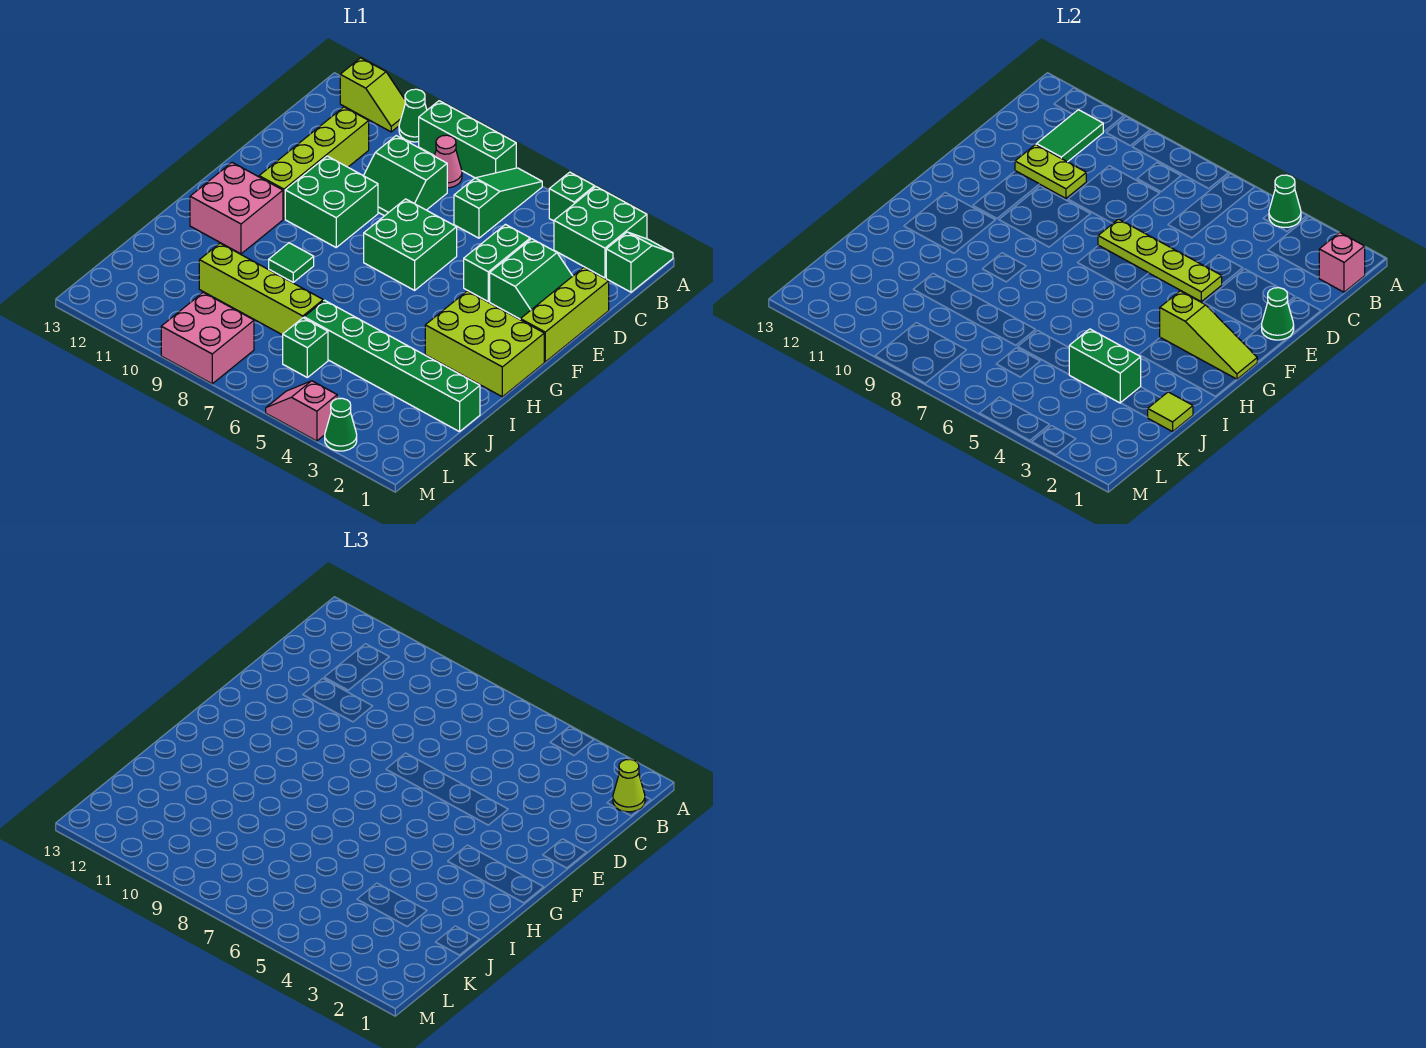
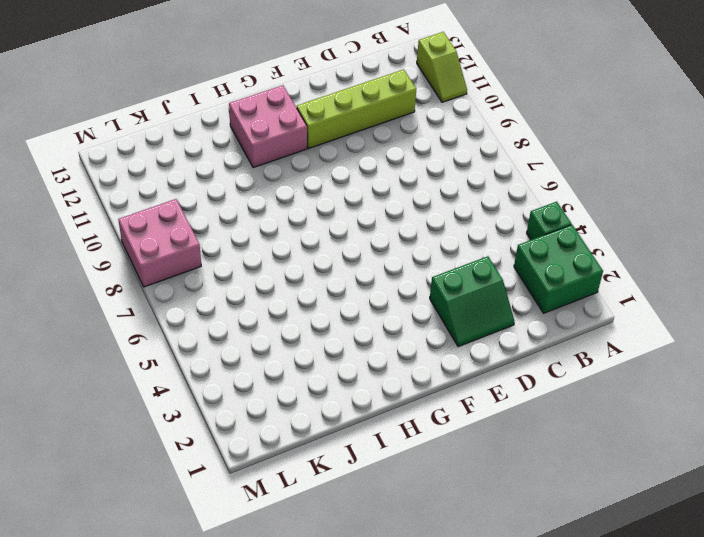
none -> green slope A1:B1 level 1 top B
none -> green slope A6:C6 level 1 top C
none -> green brick A7:A9 level 1
none -> green cone A10 level 1

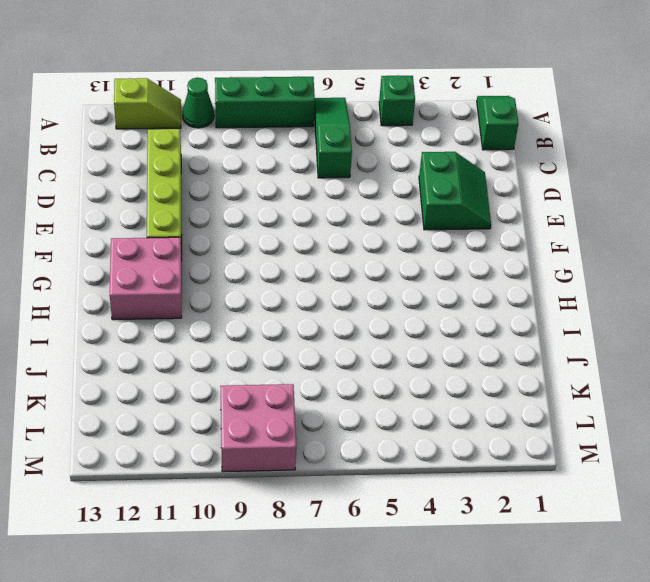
none -> green brick A2:B3 level 1
none -> pink cone B8 level 1
none -> green slope C8:D9 level 1 top C
none -> lime brick D1:F1 level 1

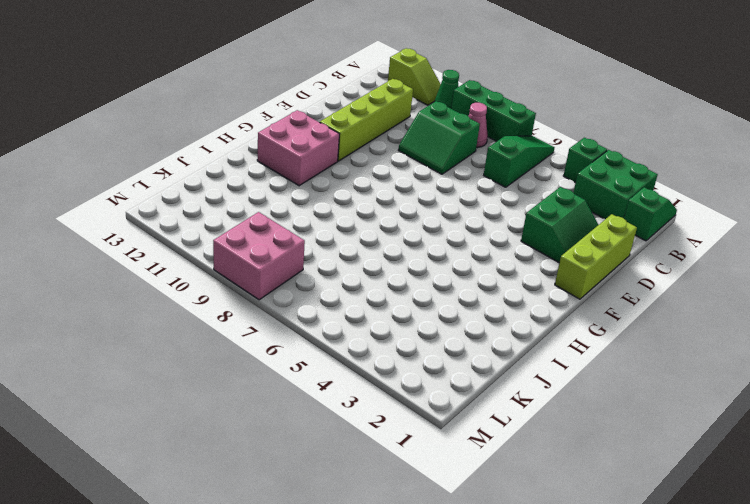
none -> green brick D4:E4 level 1
none -> green brick E6:F7 level 1
none -> green brick E9:F10 level 1
none -> lime brick G1:H3 level 1

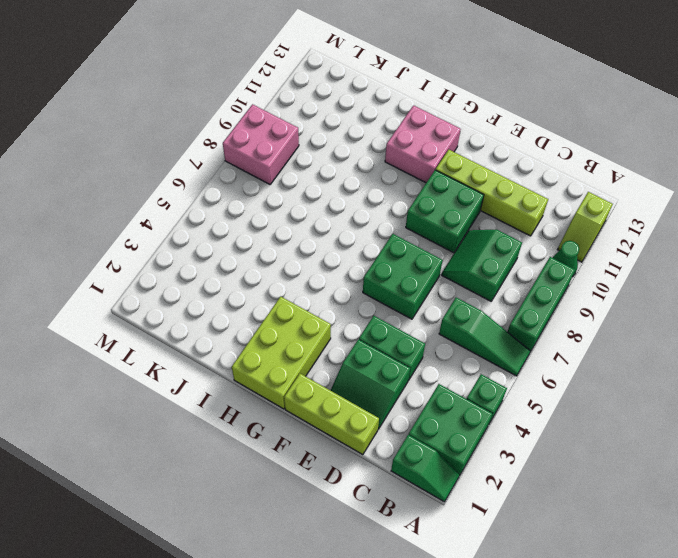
none -> pink cone B8 level 1
none -> green tile H9 level 1
none -> green brick J1:J6 level 1
none -> lime brick J7:J10 level 1

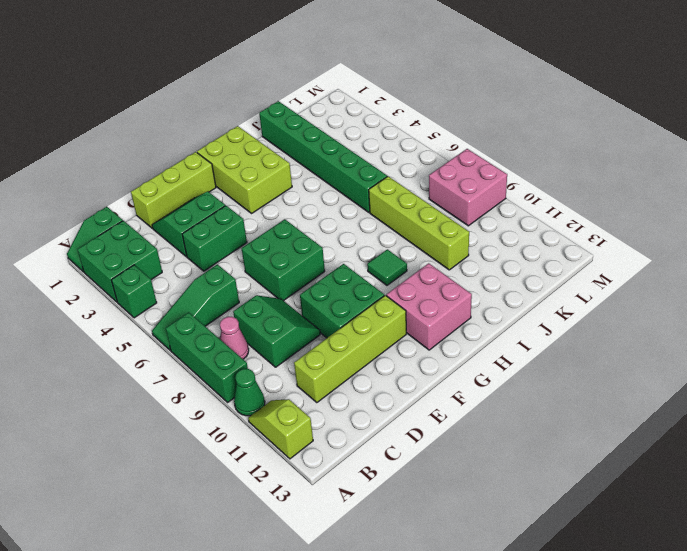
none -> green brick K6 level 1
none -> green cone M3 level 1
none -> pink slope M4:M5 level 1 top 4
none -> green cone A4 level 2

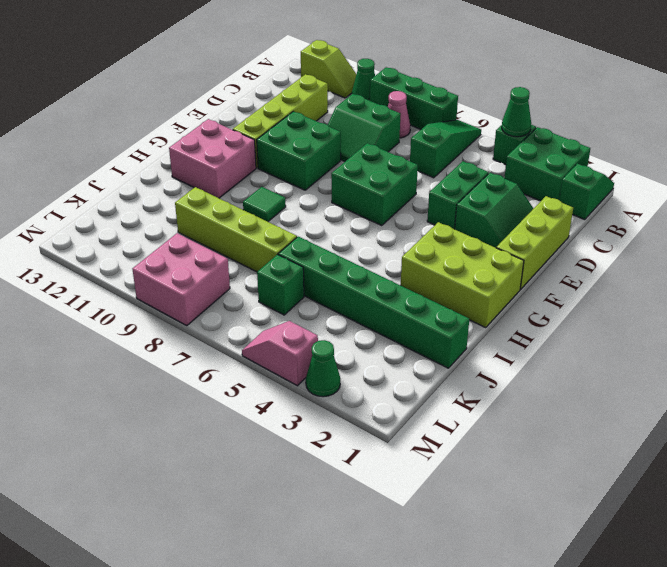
none -> pink brick B1 level 2
none -> green tile B11:C11 level 2
none -> lime plate D10:D11 level 2
none -> green cone E1 level 2

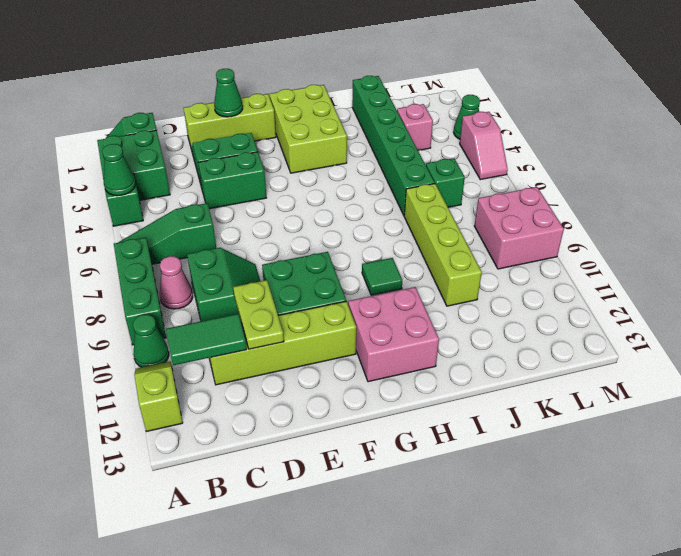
pink brick K3 level 1 -> pink brick B1 level 2
none -> green brick E6:F7 level 1
none -> lime plate E4:E7 level 2
none -> lime slope G1:G3 level 2 top 3
none -> lime tile J1 level 2

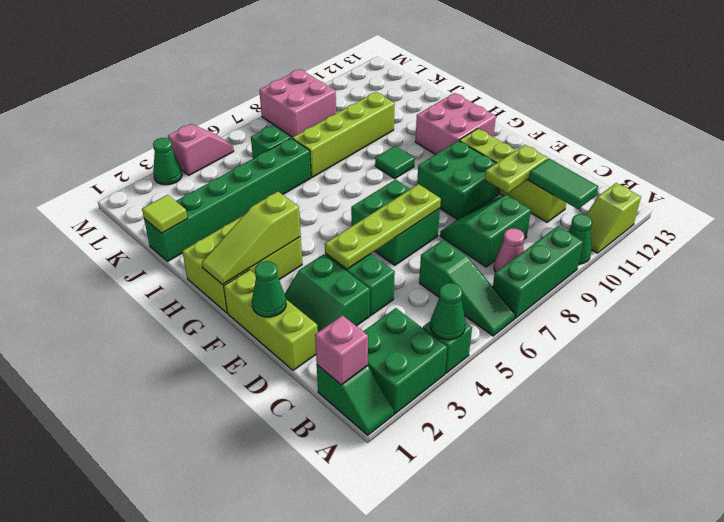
none -> green brick J3:J4 level 2
none -> lime cone B1 level 3

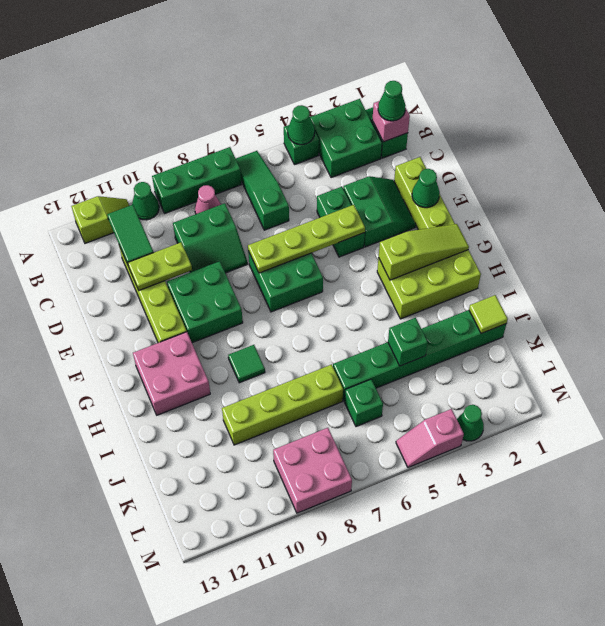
green cone B1 level 3 -> lime cone B1 level 3
green brick J4 level 2 -> green brick J3:J4 level 2

